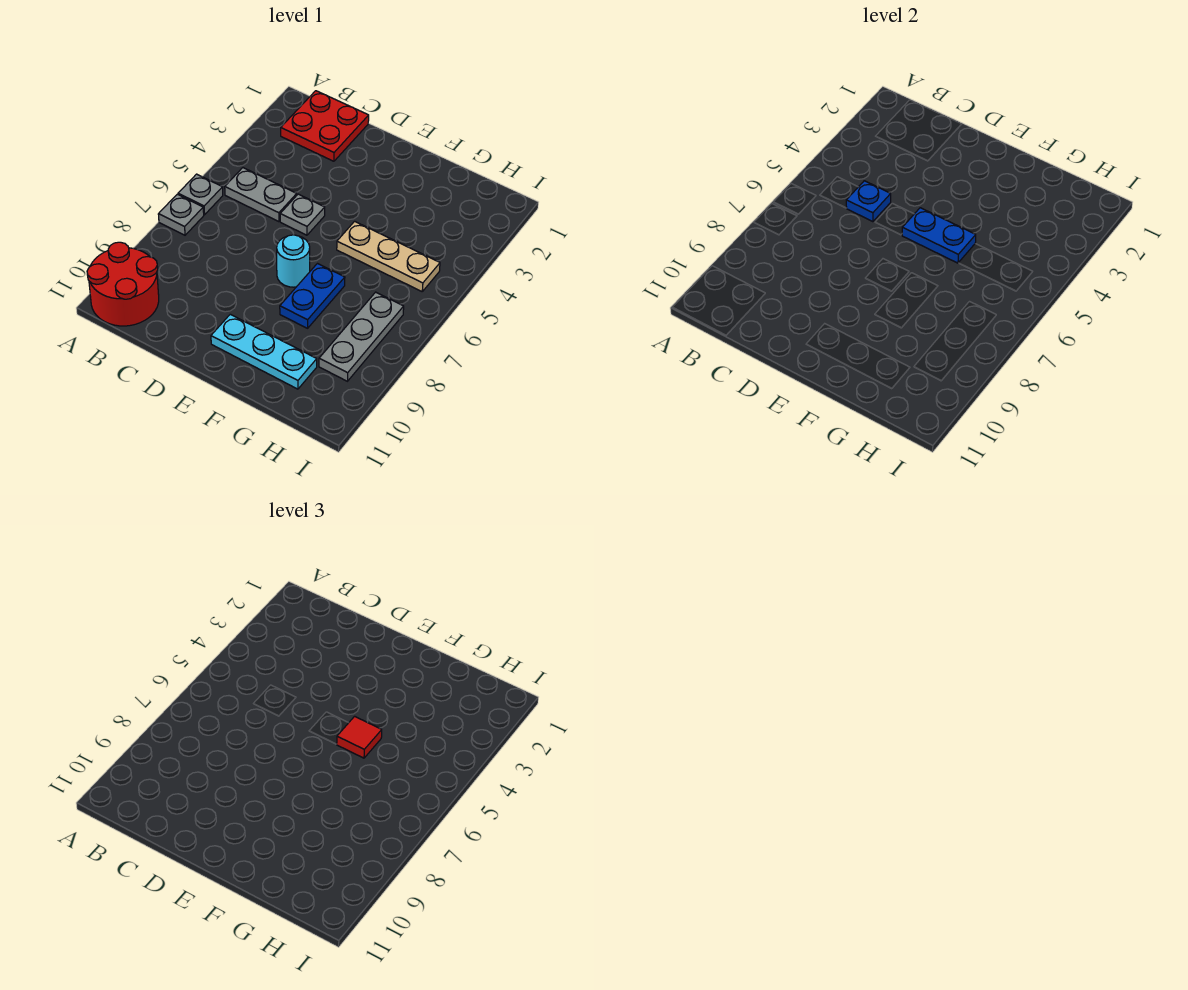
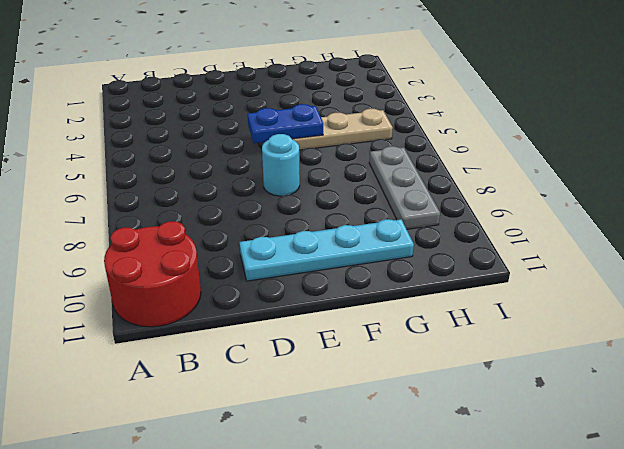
cyan plate D10:G10 level 1 -> cyan plate E10:G10 level 1
none -> grey plate A6 level 1
none -> grey plate A7 level 1
none -> red plate B1:C2 level 1

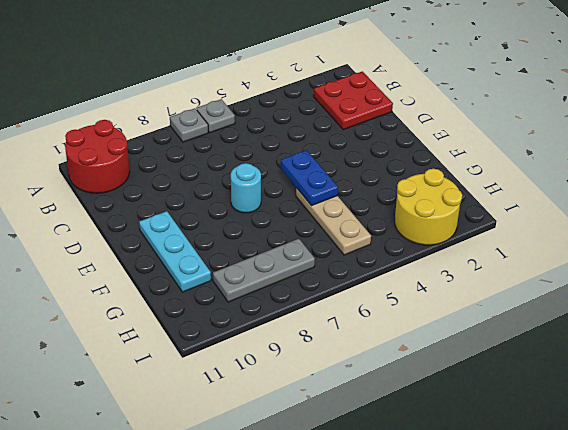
yellow round brick H2:I3 level 1 -> none
none -> grey plate B5:C5 level 1
none -> grey plate D5 level 1
none -> blue plate F7:F8 level 1

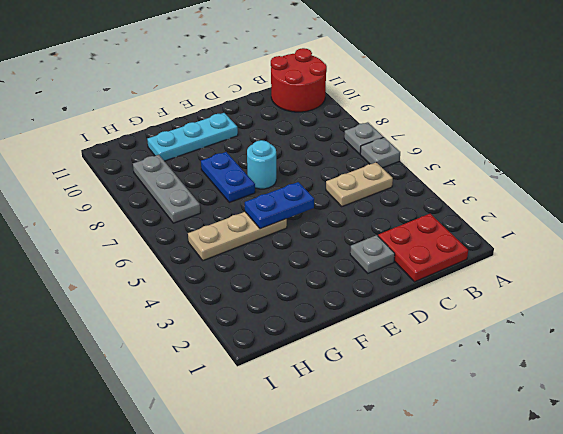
tan plate B5:C5 level 1 -> grey plate B5:C5 level 1
grey plate D2 level 1 -> grey plate D5 level 1
none -> blue plate C5 level 2
none -> red tile F5 level 3

